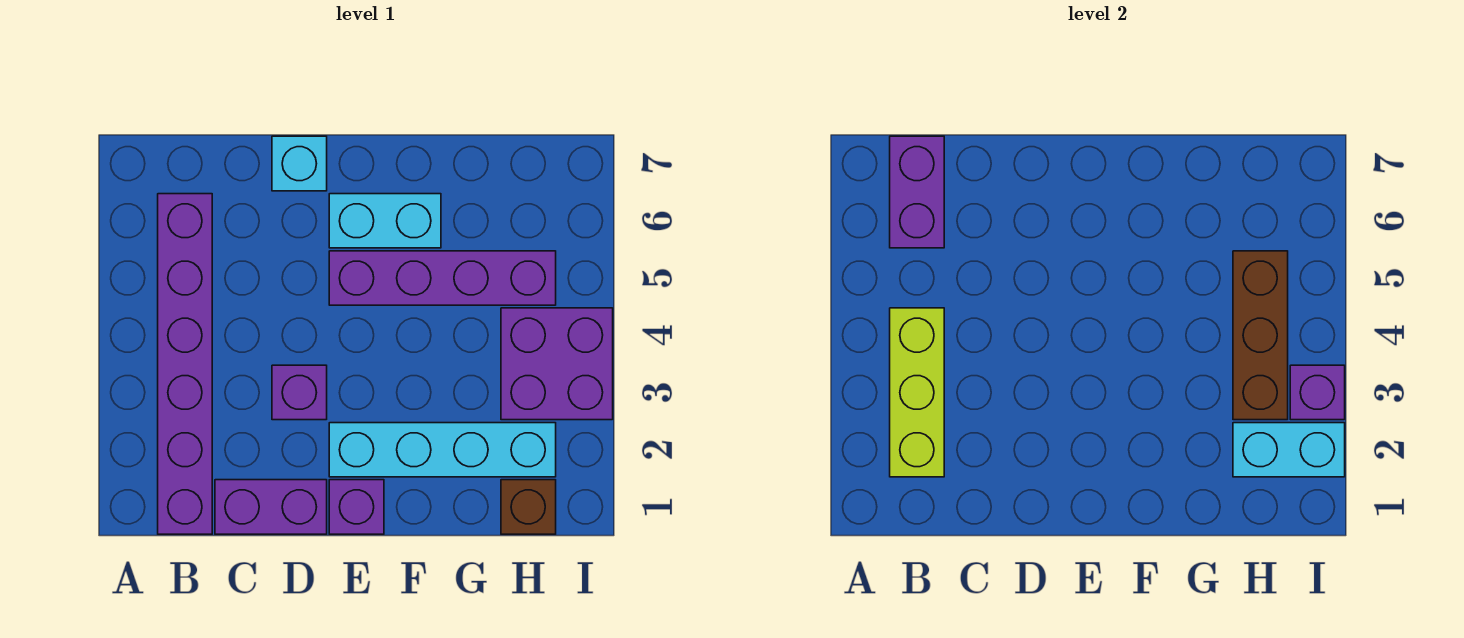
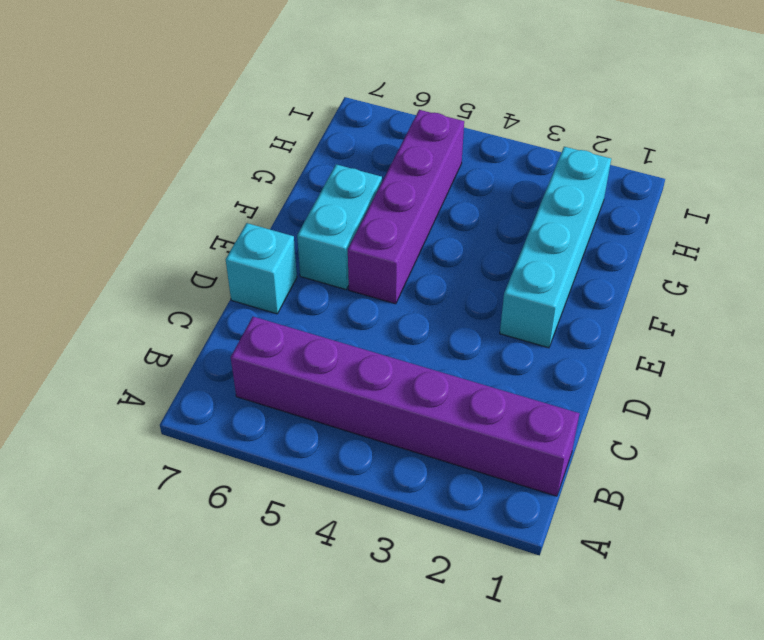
none -> purple brick C1:D1 level 1
none -> purple brick D3 level 1
none -> purple brick E1 level 1

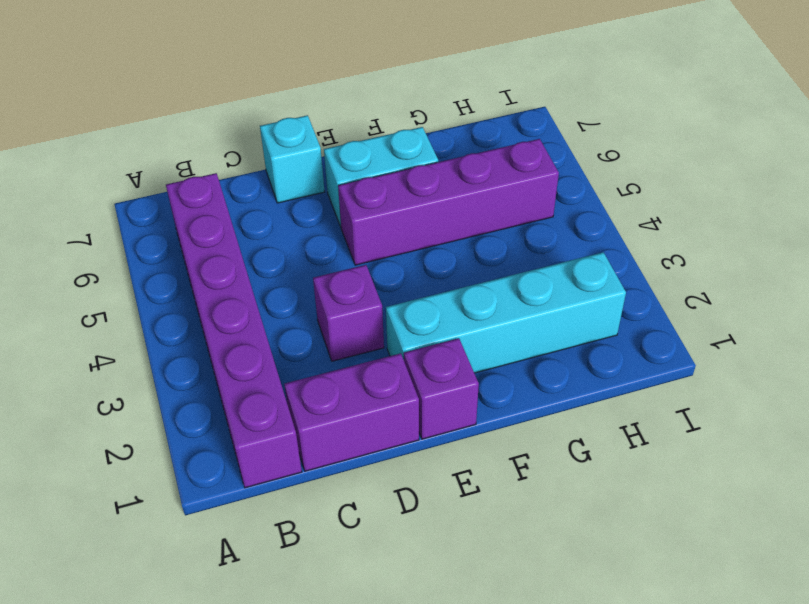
none -> brown brick H1 level 1
none -> purple brick H3:I4 level 1
none -> lime brick B2:B4 level 2

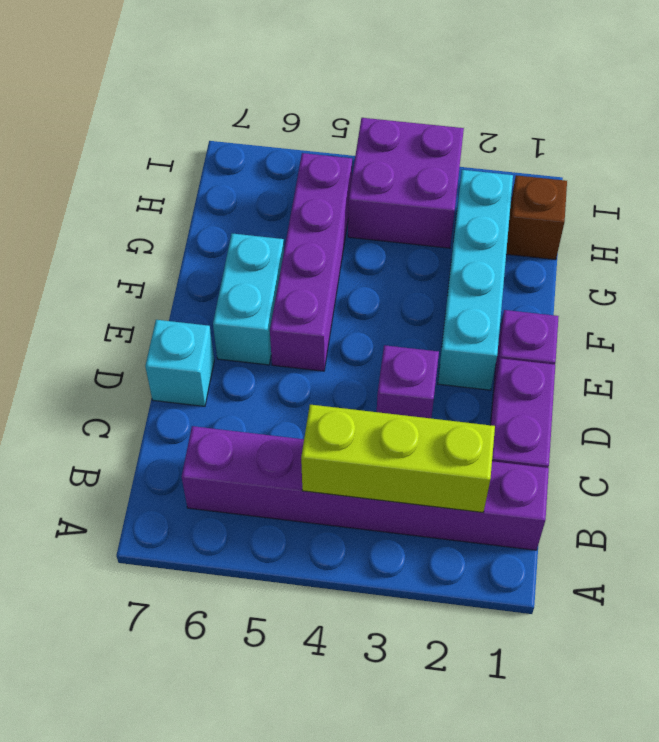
none -> purple brick B6:B7 level 2
none -> cyan brick H2:I2 level 2
none -> brown brick H3:H5 level 2

